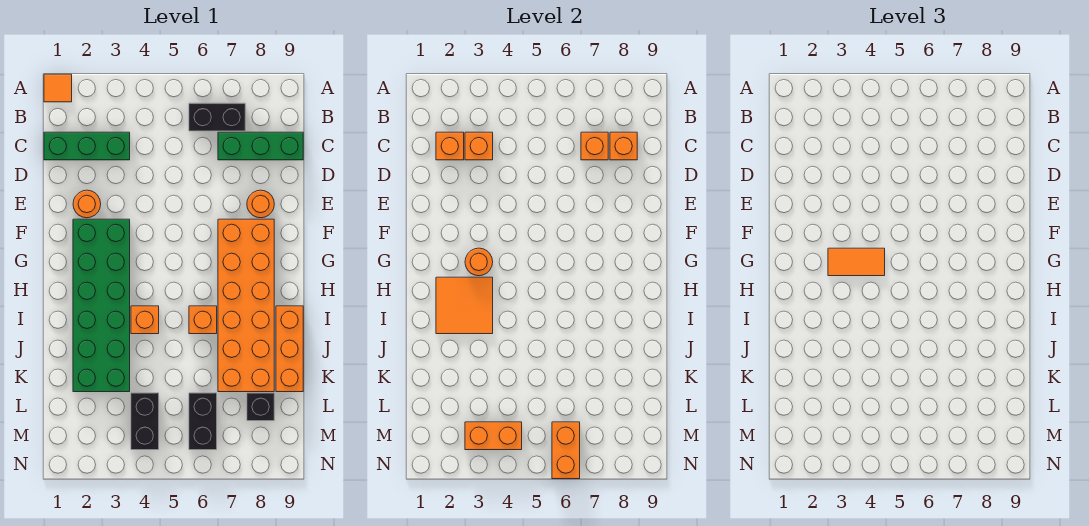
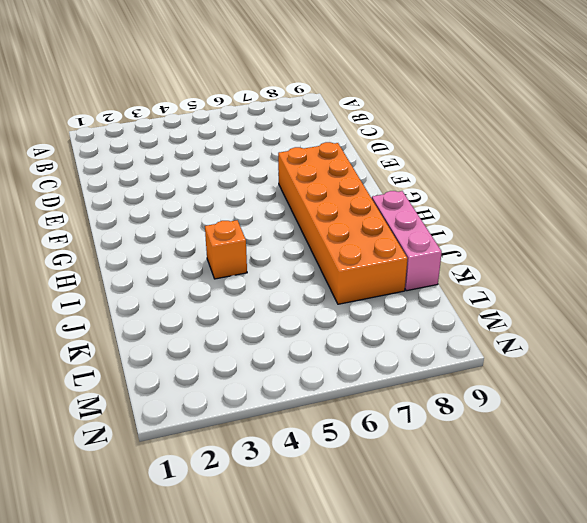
pink brick I9:K9 level 1 -> orange brick I9:K9 level 1
none -> orange tile A1 level 1
none -> black brick B6:B7 level 1
none -> green brick C1:C3 level 1

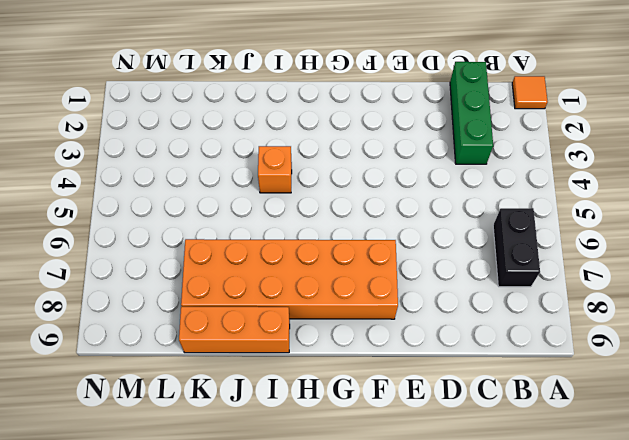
none -> green brick C7:C9 level 1
none -> orange round brick E2 level 1
none -> orange round brick E8 level 1

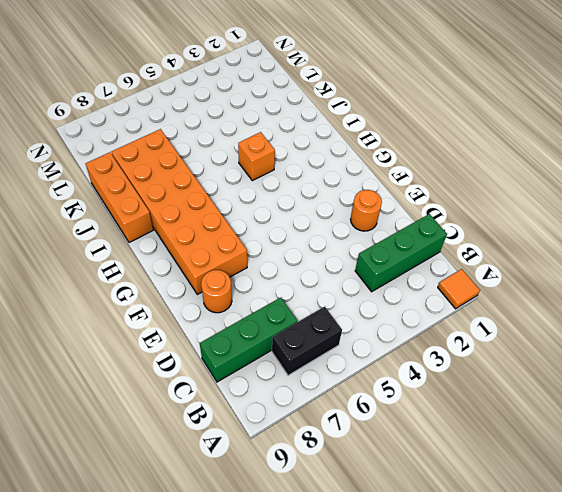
none -> green brick F2:K3 level 1
none -> orange brick I6 level 1
none -> black brick L4:M4 level 1

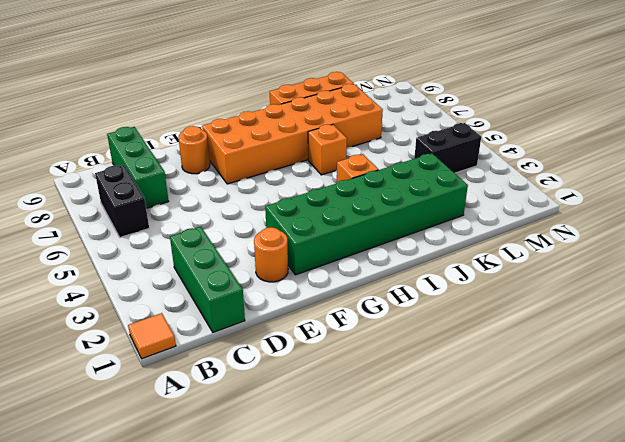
none -> black brick L6:M6 level 1
none -> black brick L8 level 1
none -> orange brick C2 level 2

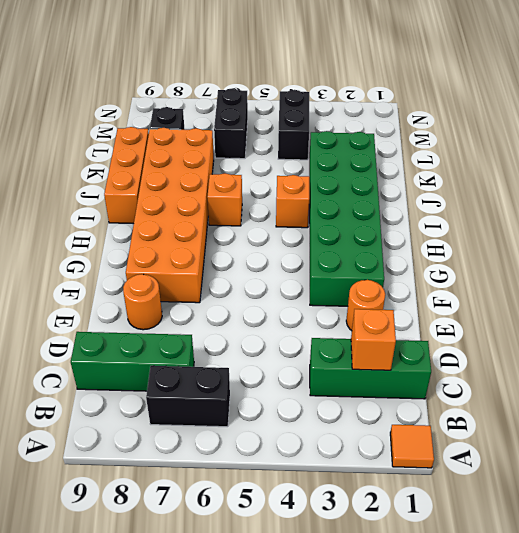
none -> orange brick C3 level 2
none -> orange brick C7 level 2
none -> orange brick C8 level 2

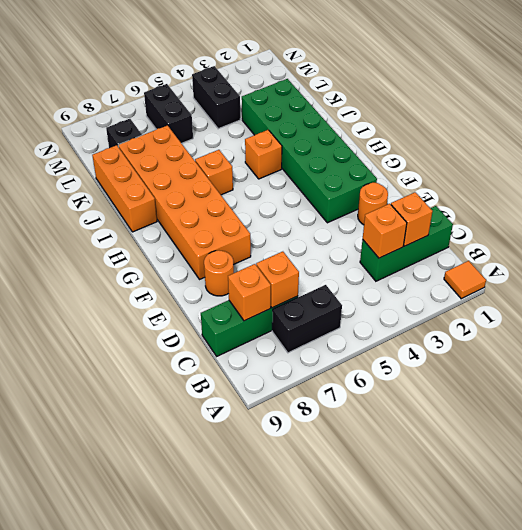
none -> orange round brick G3 level 2
none -> orange tile H2:I3 level 2
none -> orange brick M3:M4 level 2

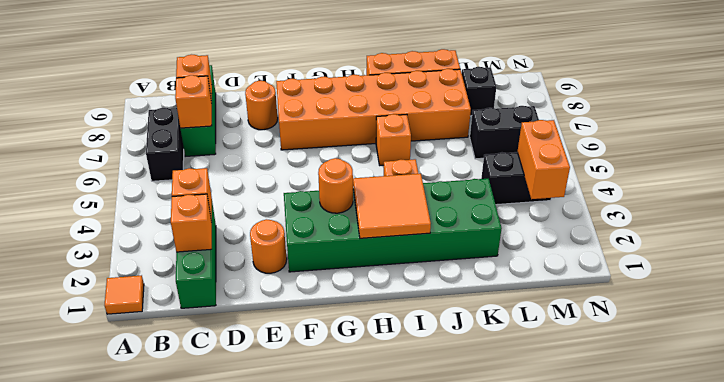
none -> orange brick M6:N6 level 2
none -> orange tile G3:G4 level 3

